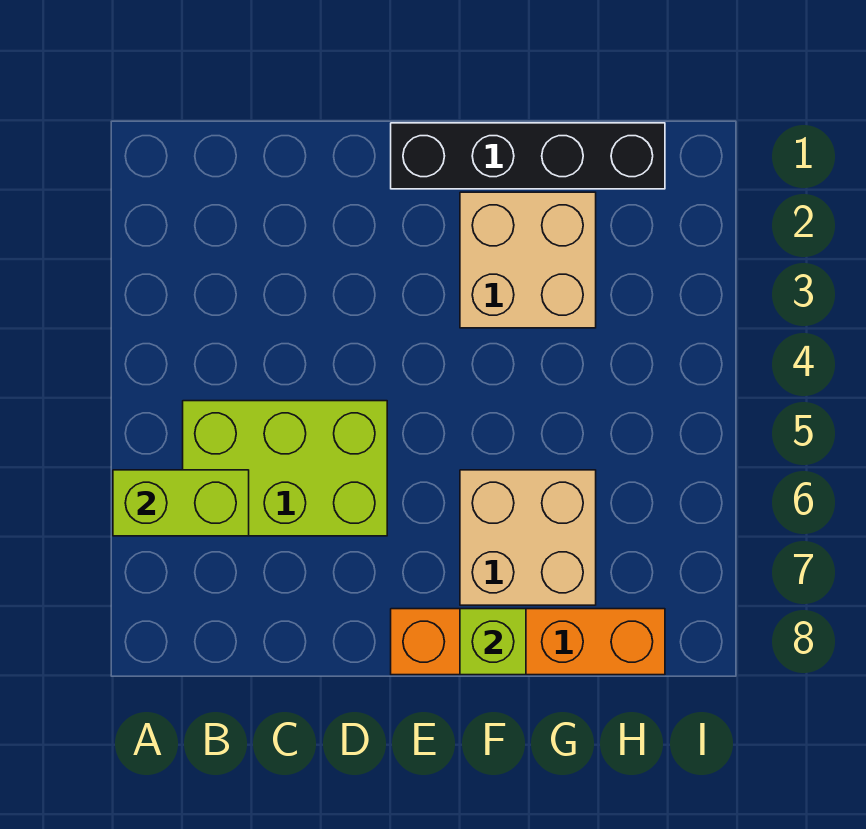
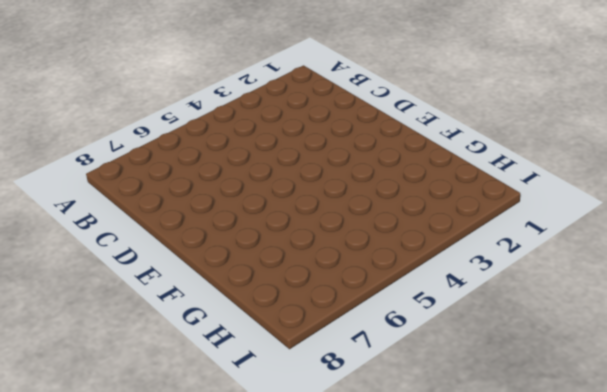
none -> lime brick B5:D6 level 1
none -> black brick E1:H1 level 1

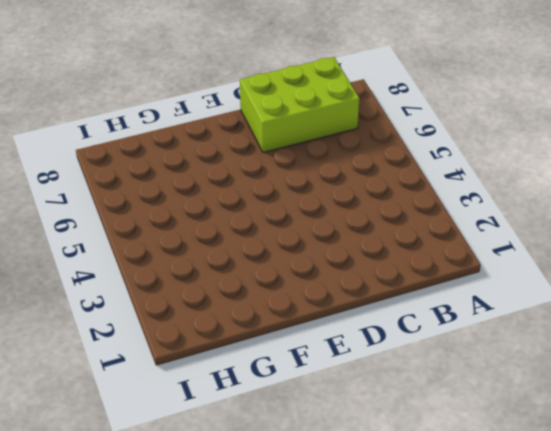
lime brick B7:D8 level 1 -> lime brick B5:D6 level 1
none -> black brick E1:H1 level 1
none -> orange brick E8:H8 level 1

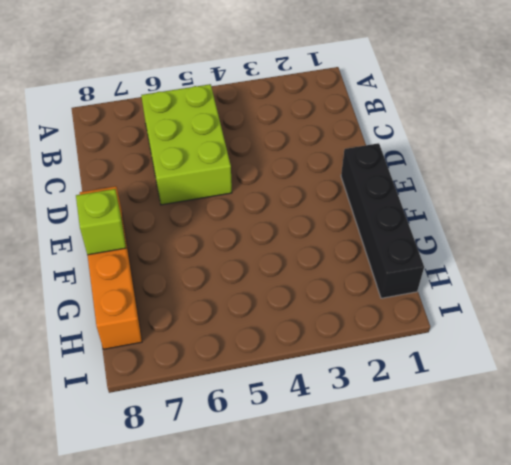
none -> tan brick F2:G3 level 1
none -> tan brick F6:G7 level 1

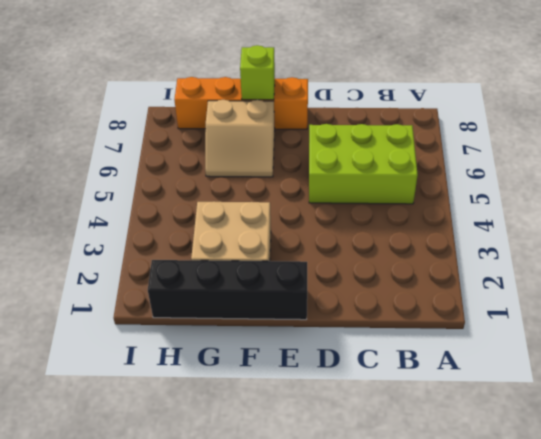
tan slope F6:G7 level 1 top 7 -> tan brick F6:G7 level 1
none -> lime brick A6:B6 level 2

